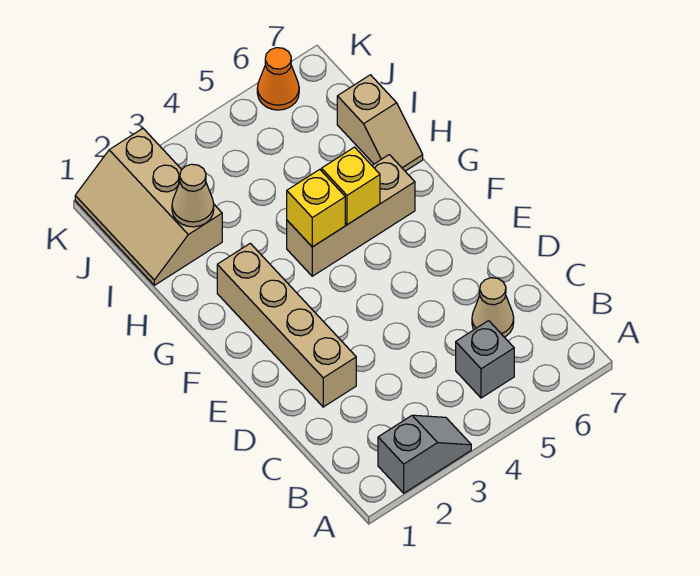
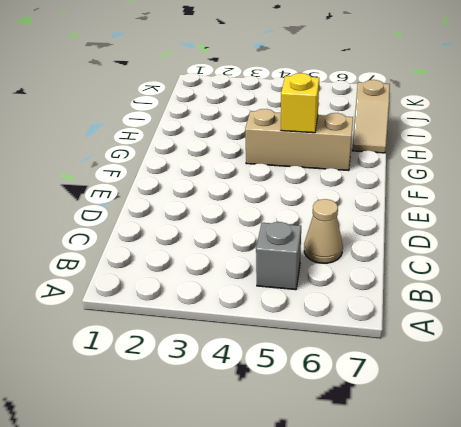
none -> grey slope A2:A3 level 1 top 2
none -> tan brick D2:G2 level 1

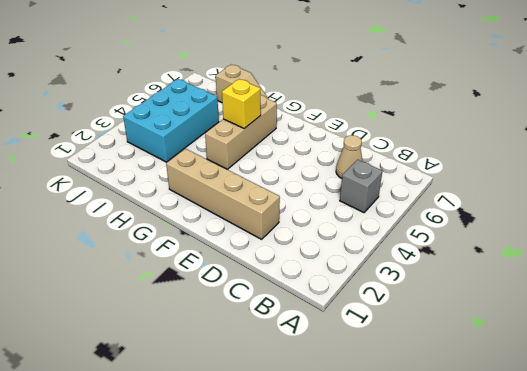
cyan brick I3:J5 level 1 -> none
none -> grey slope A2:A3 level 1 top 2
none -> tan slope I1:K2 level 1 top 2

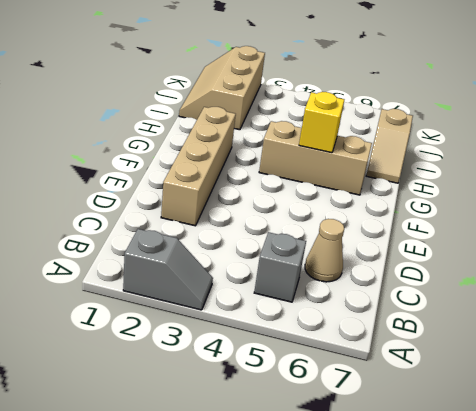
none -> orange cone K6 level 1
none -> yellow brick G4 level 2

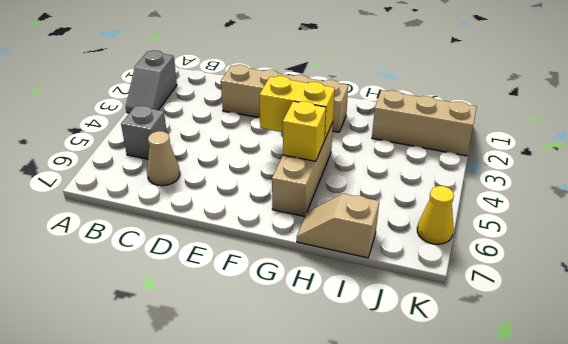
yellow brick F4:G4 level 2 -> yellow brick G4 level 2
yellow cone K6 level 1 -> orange cone K6 level 1
none -> tan cone I2 level 2

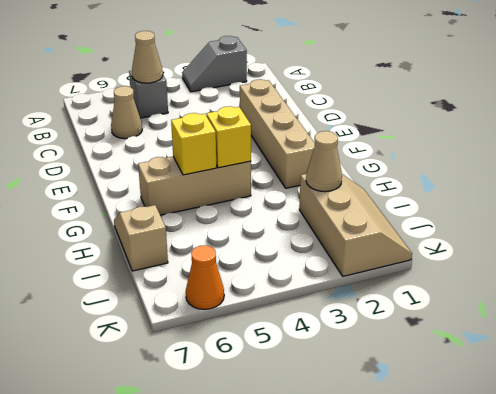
tan cone B5 level 2 -> none

